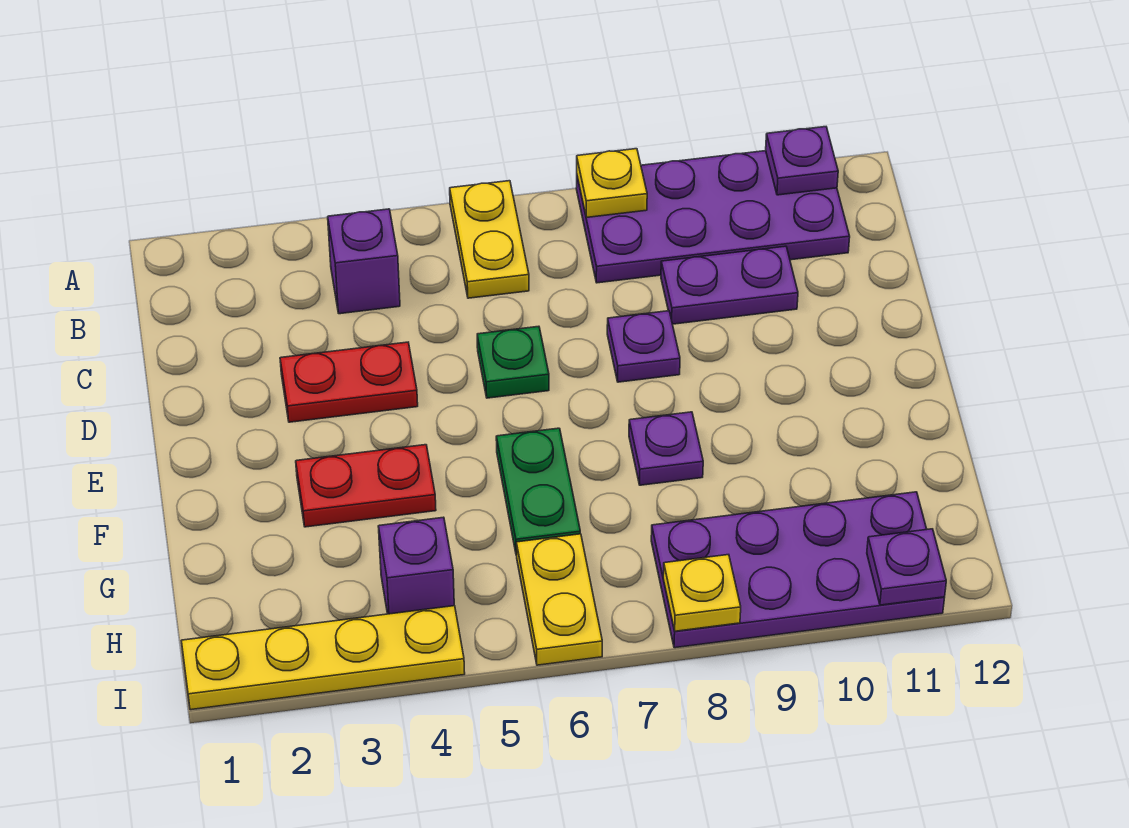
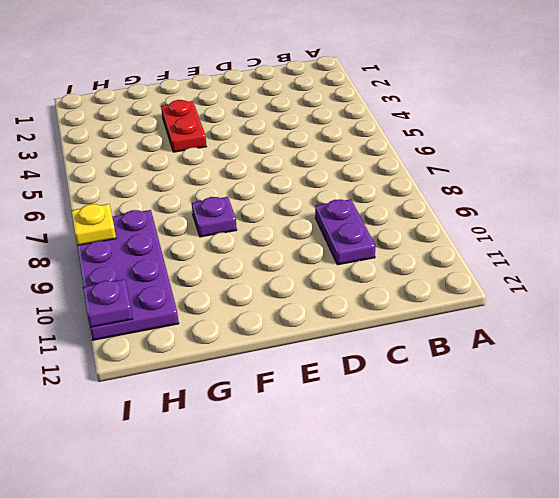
none -> yellow plate A6:B6 level 1
none -> purple plate A8:B11 level 1
none -> purple brick B4 level 1

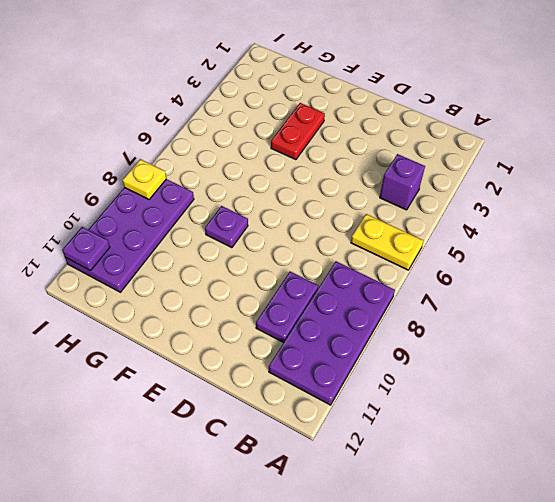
none -> red plate D3:D4 level 1
none -> green plate D6 level 1
none -> purple plate D8 level 1

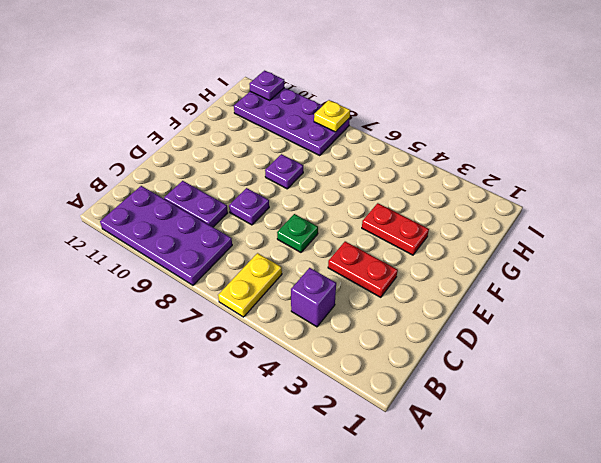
none -> green plate F6:G6 level 1
none -> purple brick H4 level 1
none -> yellow plate H6:I6 level 1

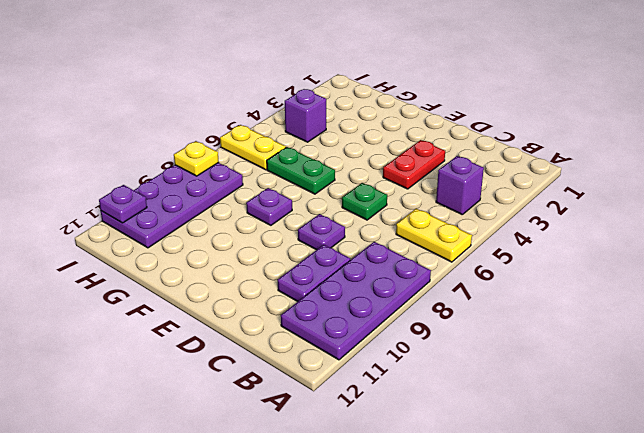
none -> red plate F3:F4 level 1
none -> yellow plate I1:I4 level 1
none -> yellow plate A8 level 2

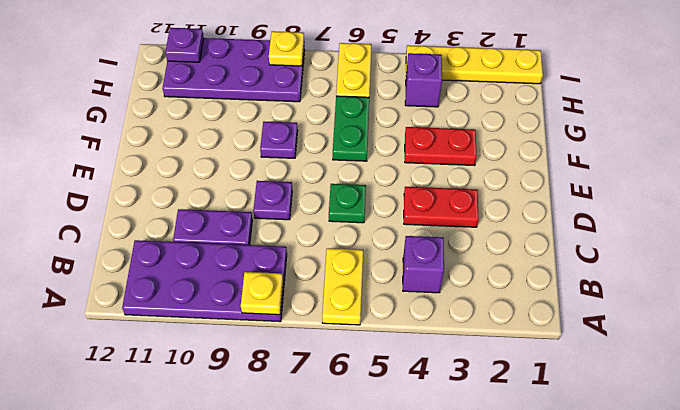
none -> purple plate A11 level 2

